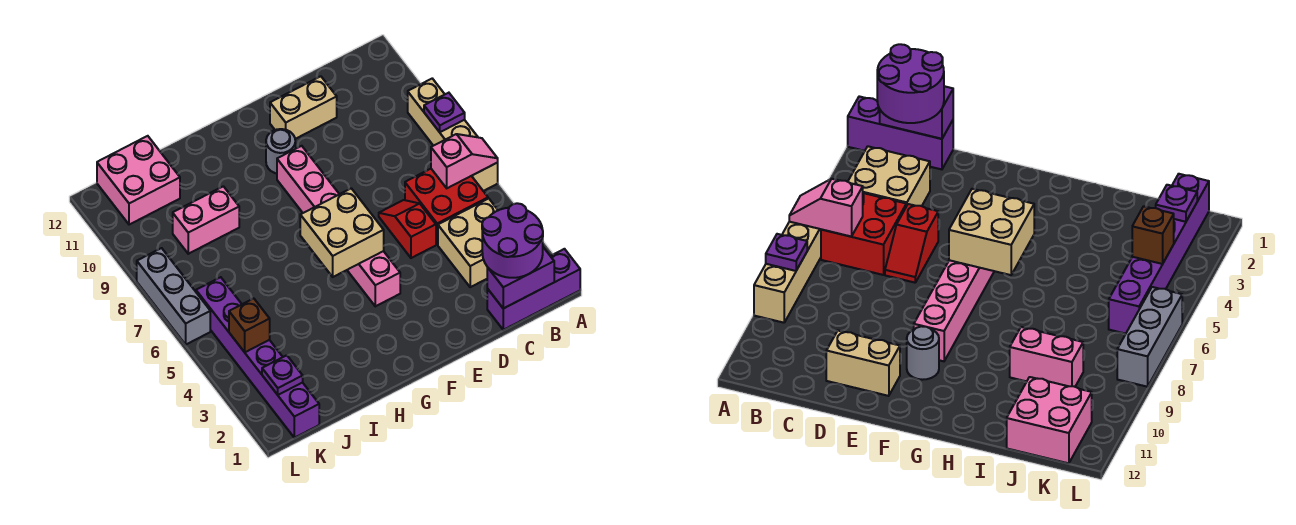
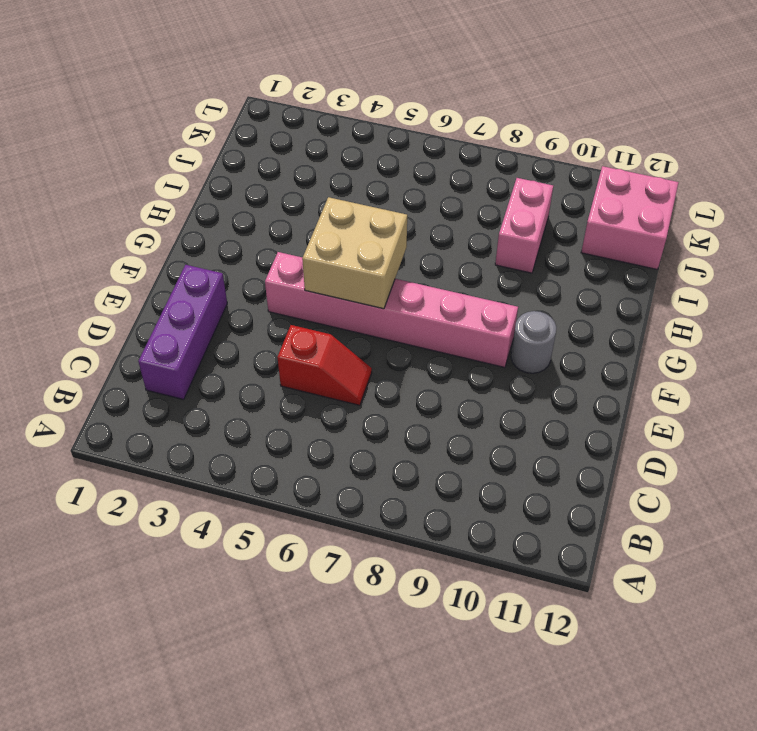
purple brick C2:E2 level 1 -> purple brick A1:C1 level 1
none -> tan brick A6:A9 level 1
none -> tan brick B3:C4 level 1
none -> red brick B5:C6 level 1

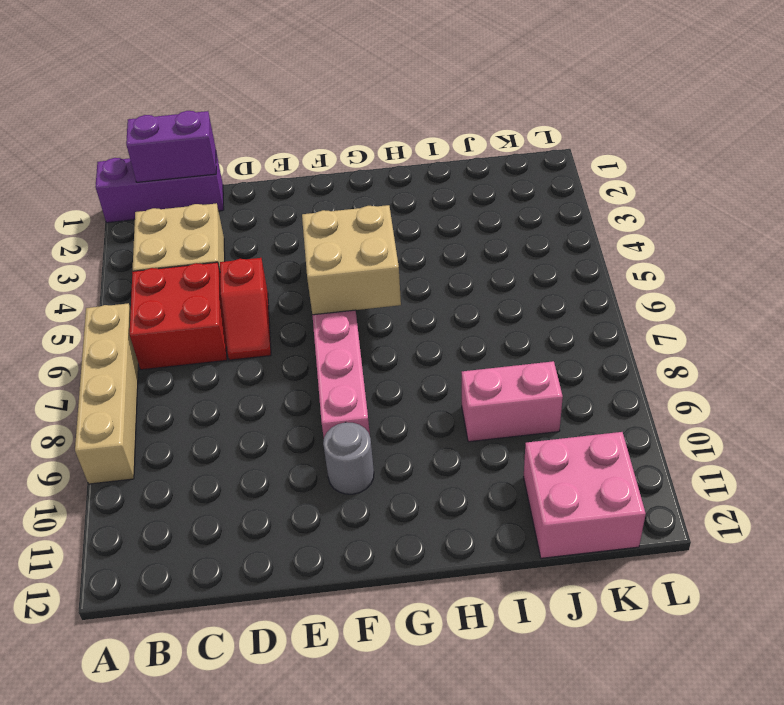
none -> tan brick D11:E11 level 1
none -> purple brick K1:K6 level 1
none -> grey brick L6:L8 level 1

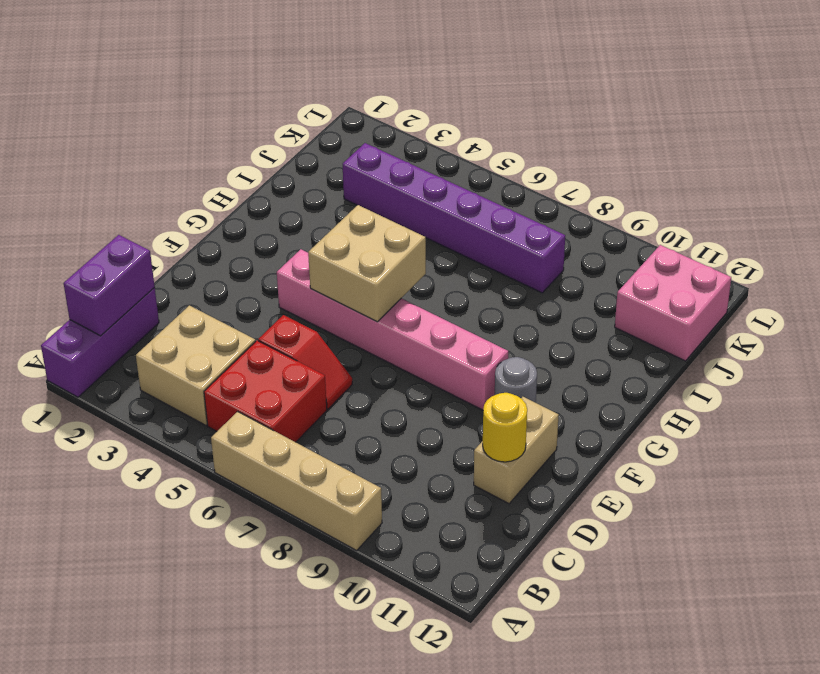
yellow round brick D11 level 2 -> none
purple brick J3:J8 level 1 -> purple brick K1:K6 level 1
none -> pink brick I9:J9 level 1
none -> grey brick L6:L8 level 1
none -> pink slope A6:B6 level 2 top B

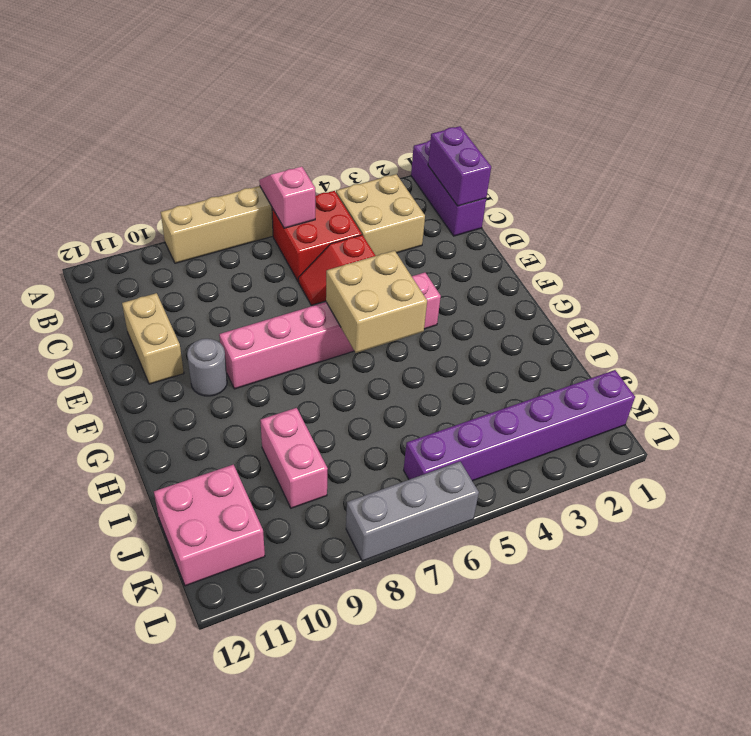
none -> purple plate A8 level 2
none -> purple plate K2 level 2
none -> brown brick K4 level 2

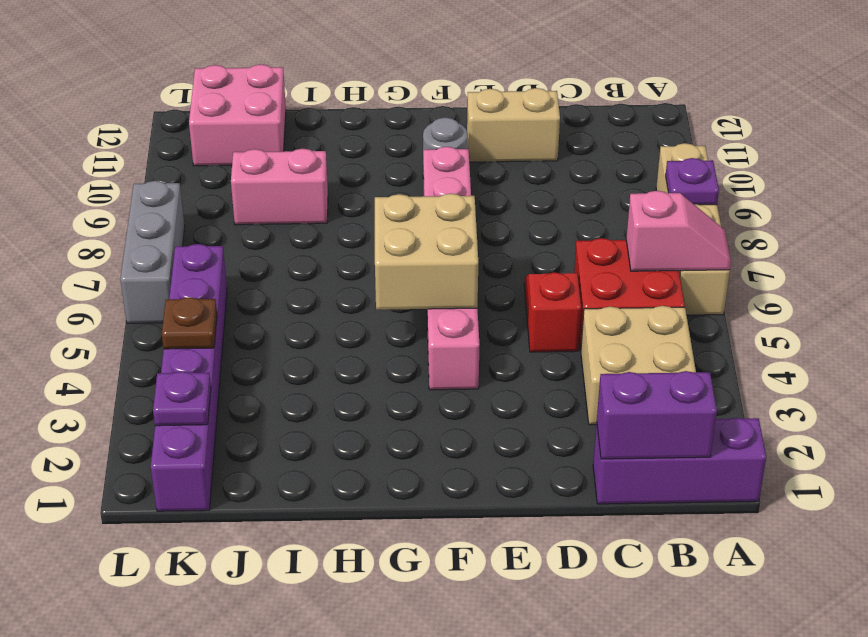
brown plate K4 level 2 -> brown brick K4 level 2
none -> purple round brick B1:C2 level 3

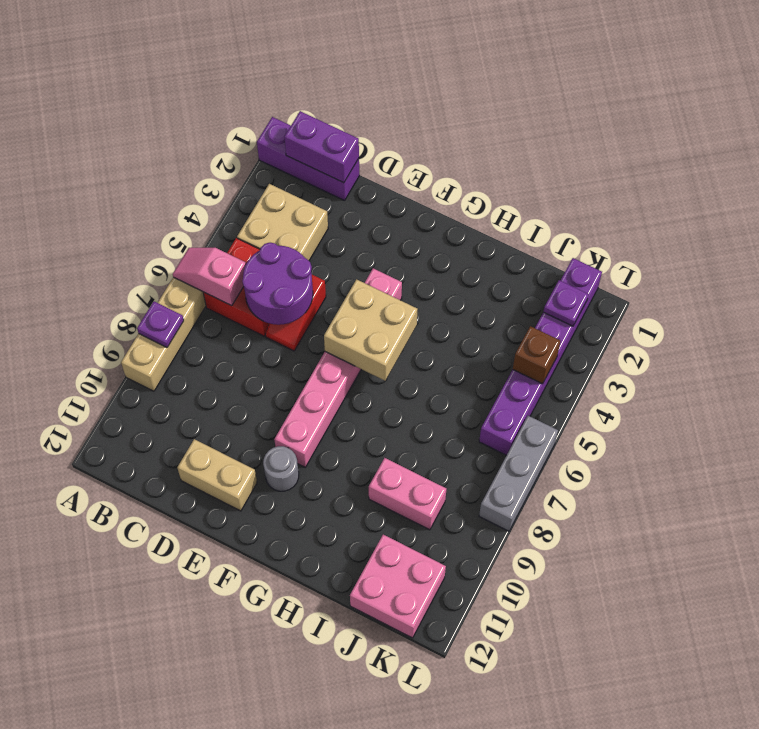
purple round brick C5:D6 level 2 -> purple round brick B1:C2 level 3

